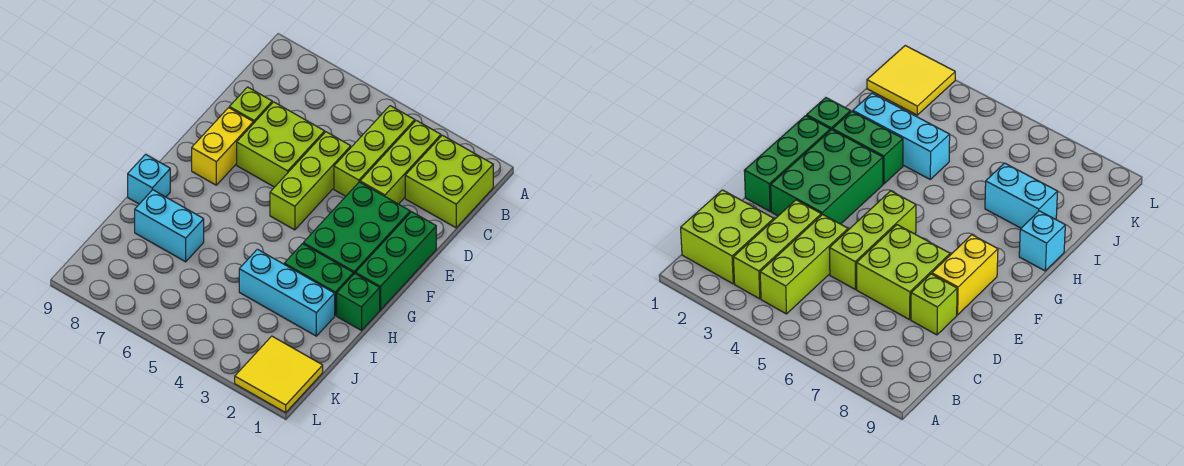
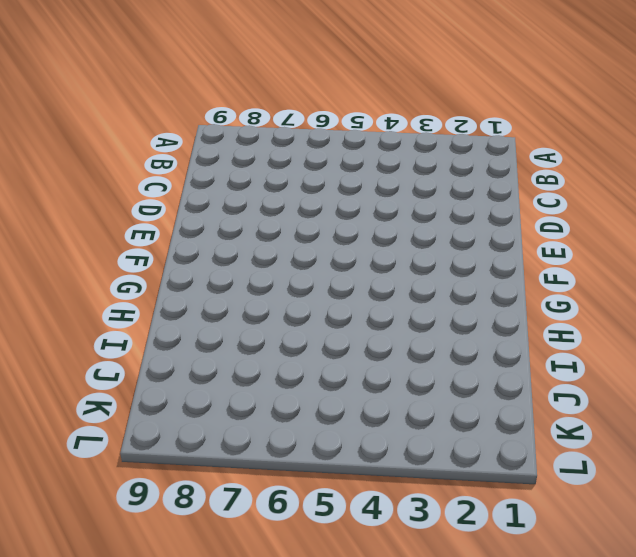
none -> lime brick B1:C2 level 1
none -> lime brick B3:D3 level 1
none -> lime brick B4:D4 level 1

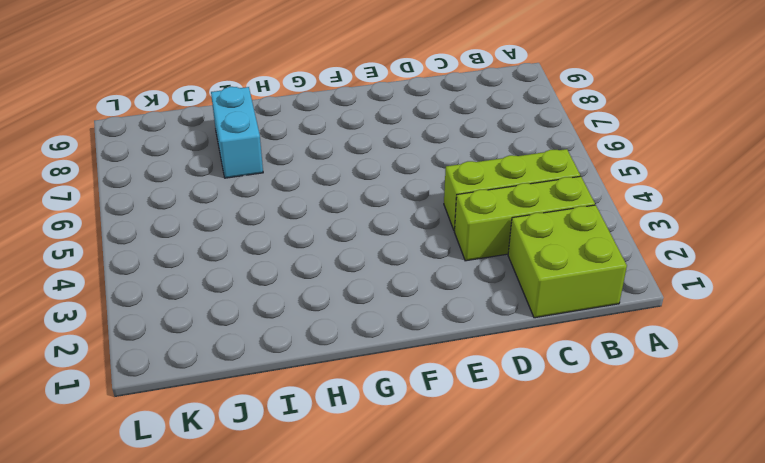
none -> lime brick D5:F5 level 1
none -> lime brick D6:E7 level 1
none -> lime brick D8 level 1

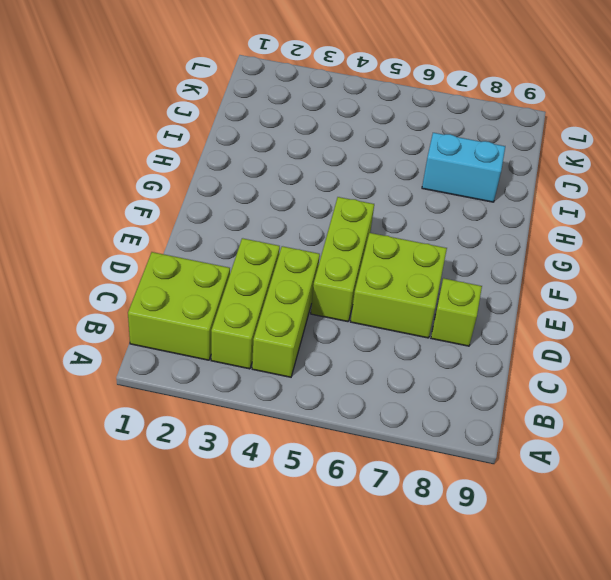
none -> green brick E1:G1 level 1
none -> green brick E2:G3 level 1
none -> yellow brick E8:F8 level 1

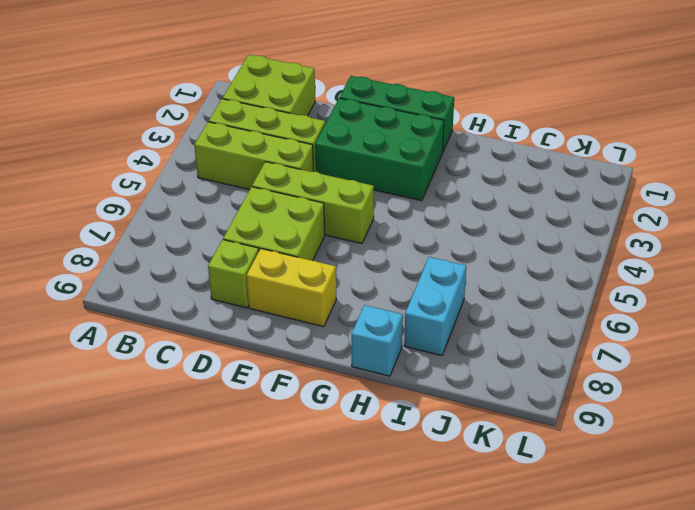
none -> green brick H1 level 1
none -> green brick H2:H3 level 1
none -> cyan brick I2:I4 level 1

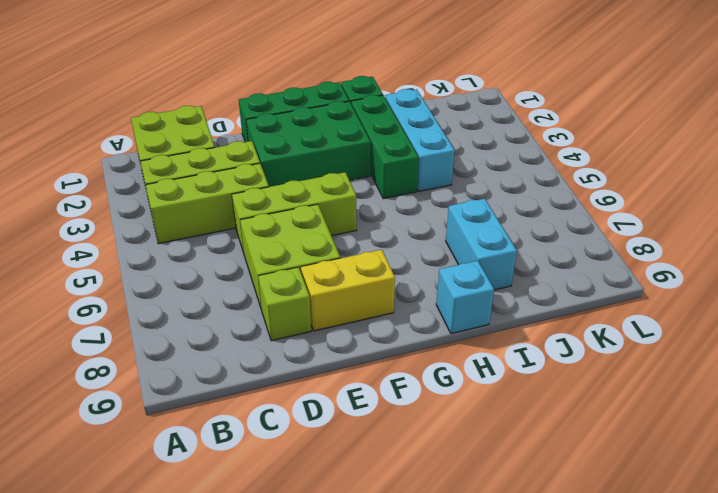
green brick H2:H4 level 1 -> green brick H2:H3 level 1
none -> yellow tile K1:L2 level 1

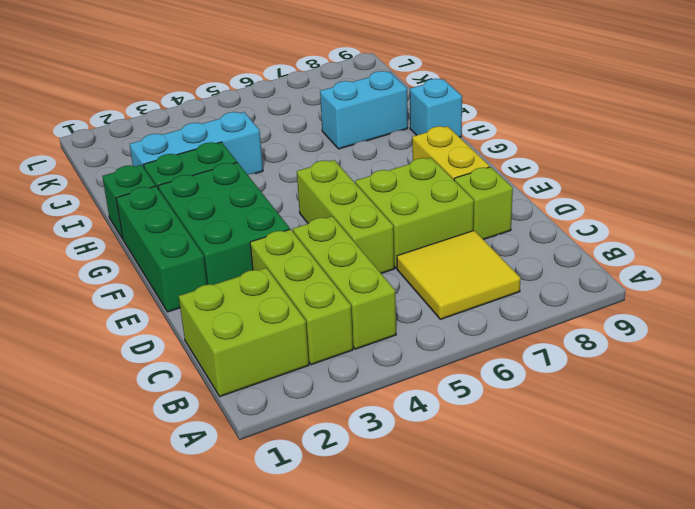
yellow tile B6:C7 level 1 -> yellow tile K1:L2 level 1

